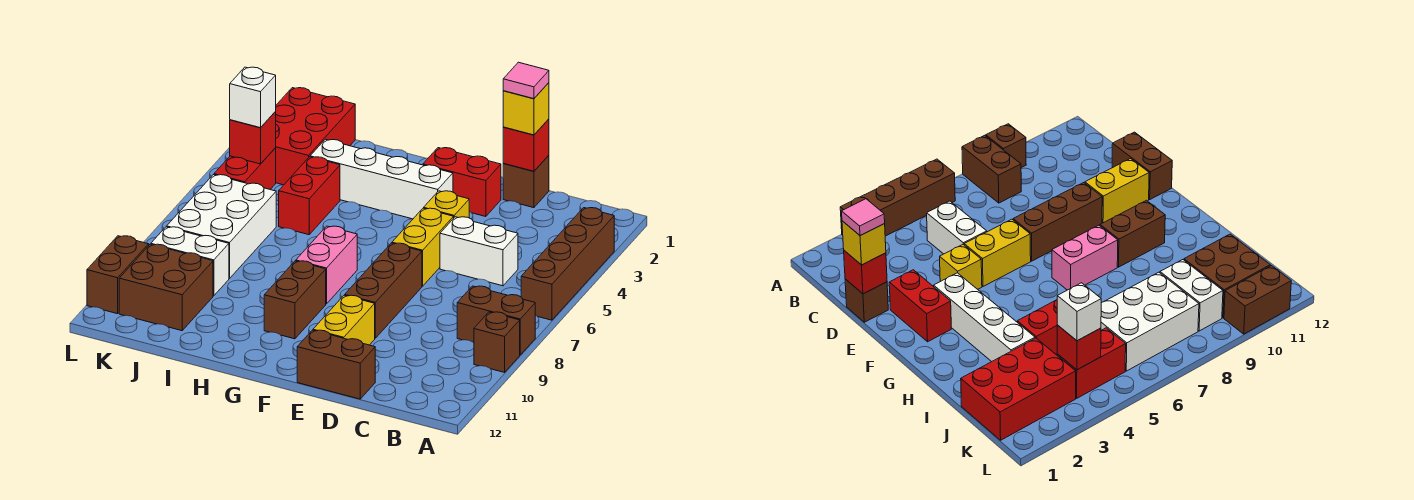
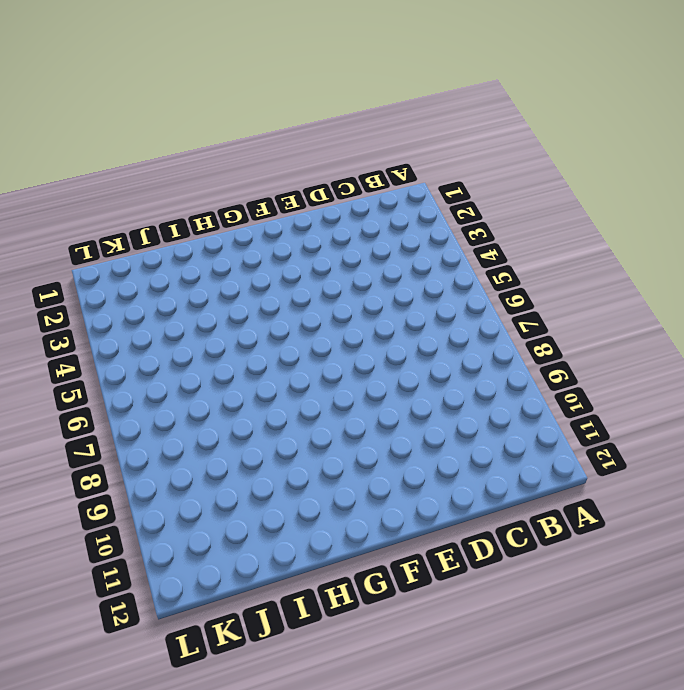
none -> brown brick A3:A6 level 1
none -> brown brick A8:B8 level 1
none -> brown brick A9 level 1

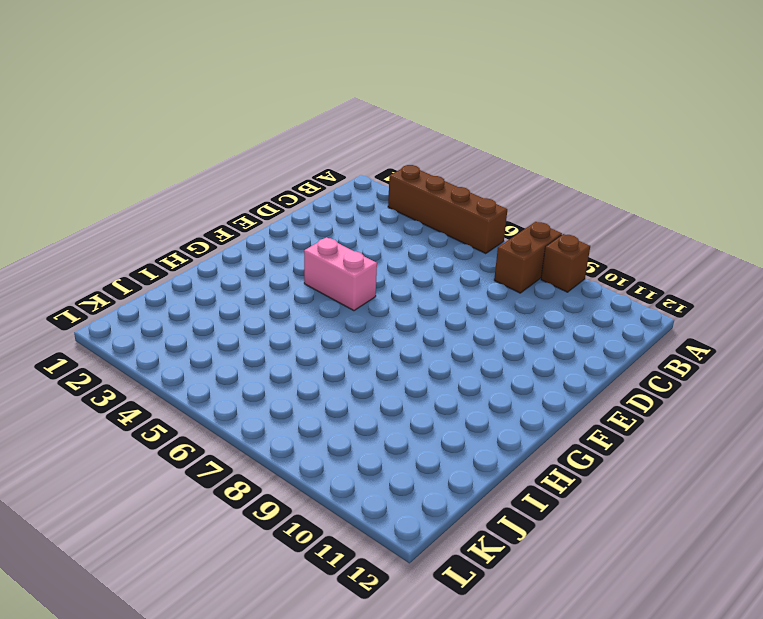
pink brick F4:F5 level 1 -> pink brick G7:G8 level 1
none -> white brick C5:D5 level 1
none -> brown brick D1 level 1
none -> brown brick D12:E12 level 1

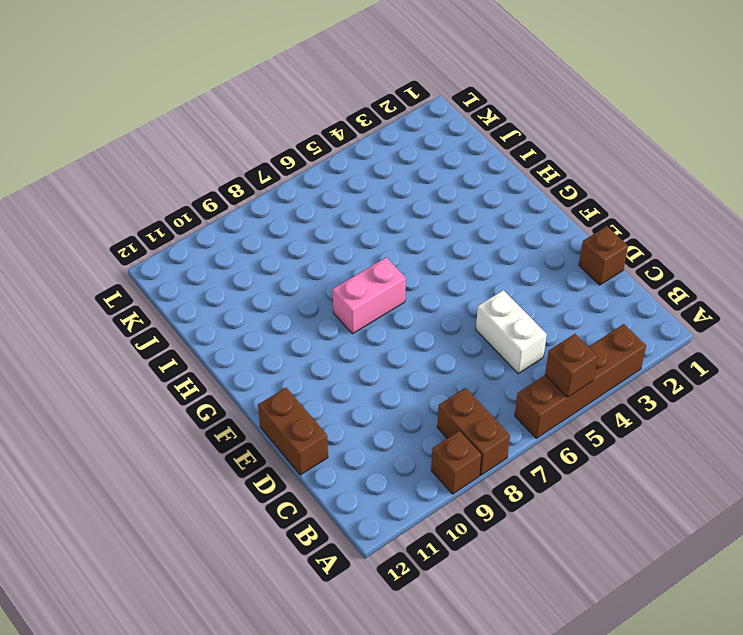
brown brick A5 level 2 -> none
none -> red brick E2:F2 level 1
none -> yellow brick E4 level 1
none -> yellow brick E5:E6 level 1

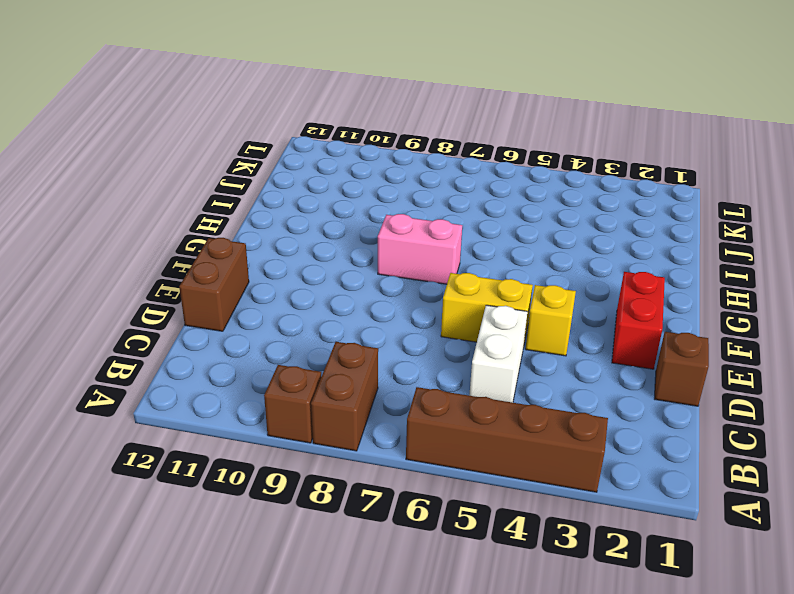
none -> brown brick E7:E9 level 1
none -> yellow brick E10:E11 level 1
none -> white brick F3:I3 level 1

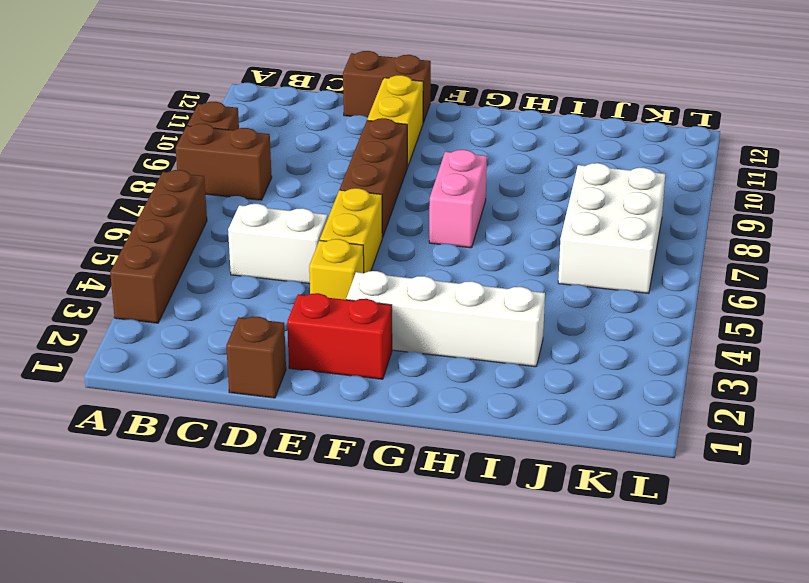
none -> brown brick G9:G10 level 1
none -> red brick I4:I5 level 1
none -> red brick J1:K3 level 1

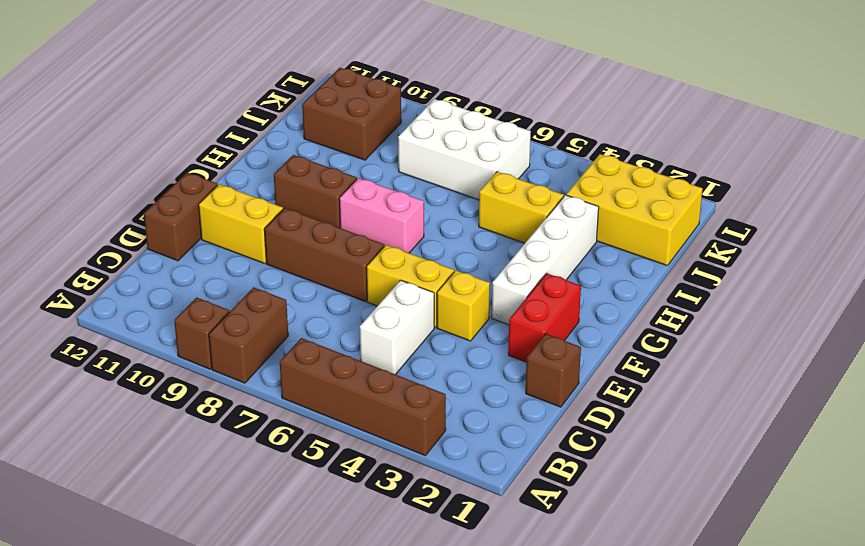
yellow brick I4:I5 level 1 -> red brick I4:I5 level 1
yellow brick J1:K3 level 1 -> red brick J1:K3 level 1
none -> white brick J9:K9 level 1
none -> red brick K4:K5 level 1
none -> brown brick L10:L11 level 1

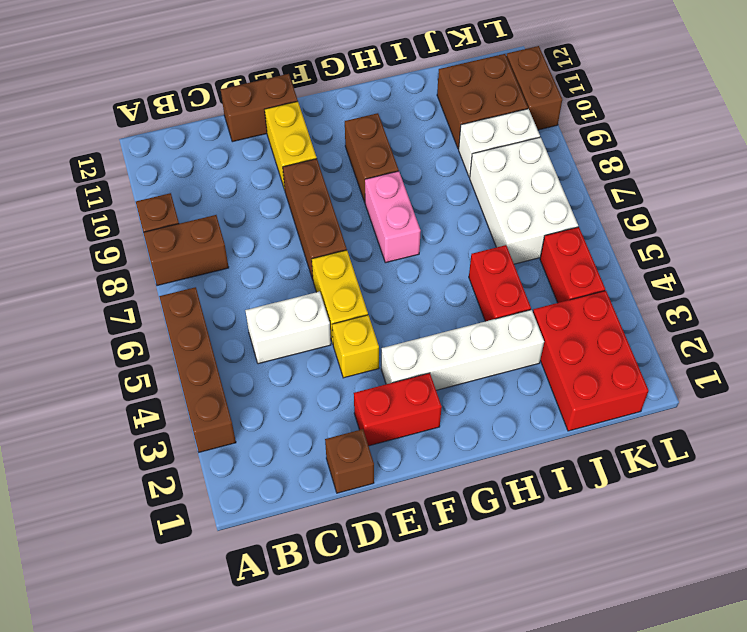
none -> red brick D1 level 2
none -> red brick K4 level 2
none -> yellow brick D1 level 3

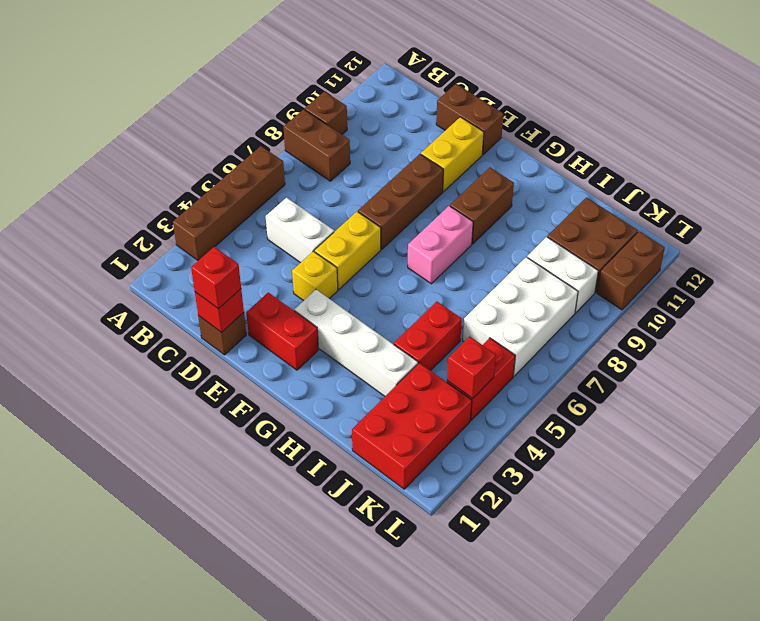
red brick D1 level 3 -> yellow brick D1 level 3
none -> white brick K4 level 3
none -> pink tile D1 level 4

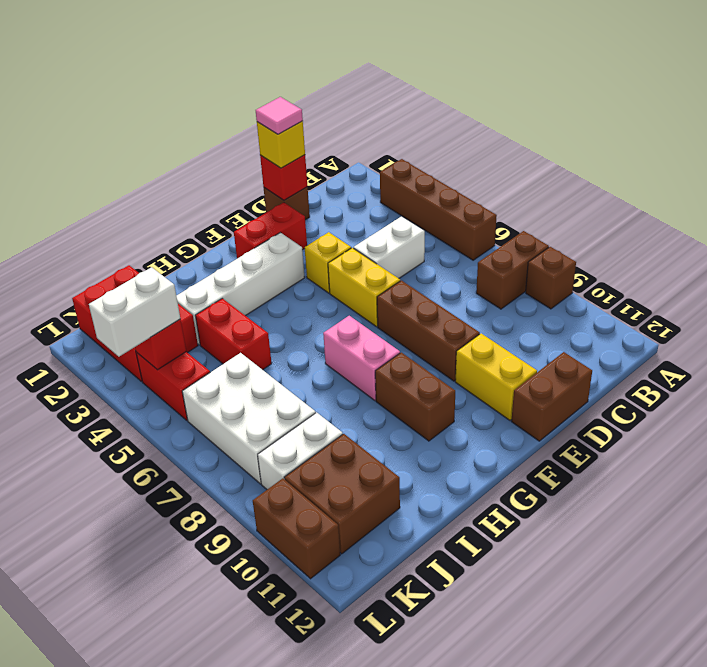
white brick K4:L4 level 3 -> white brick K4 level 3

